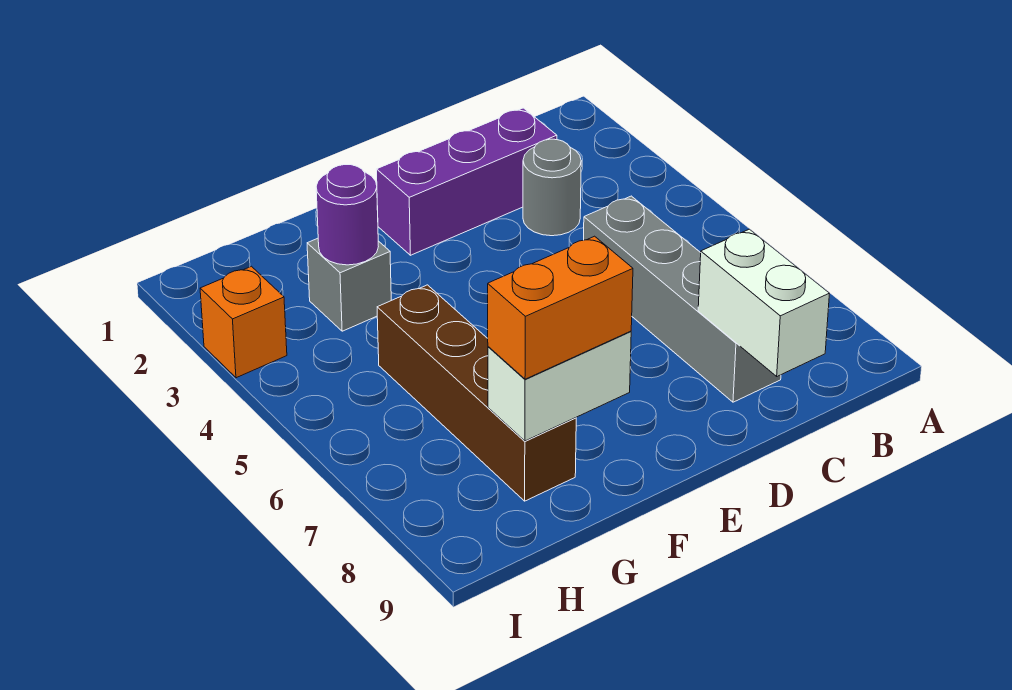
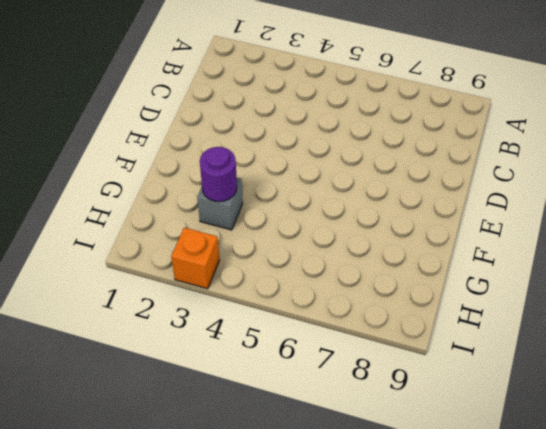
none -> purple brick C2:E2 level 1
none -> grey round brick C3 level 1

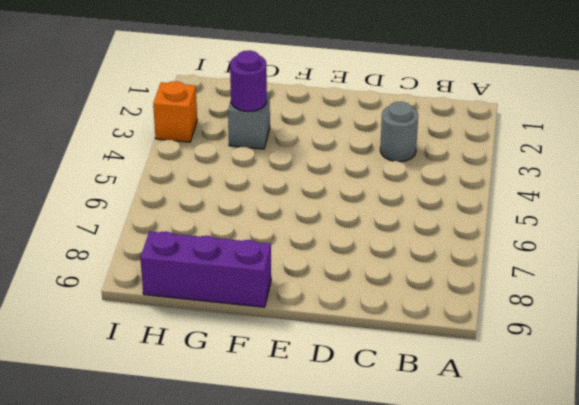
purple brick F9:H9 level 1 -> purple brick C2:E2 level 1
none -> grey brick C5:C8 level 1
none -> brown brick G5:G8 level 1

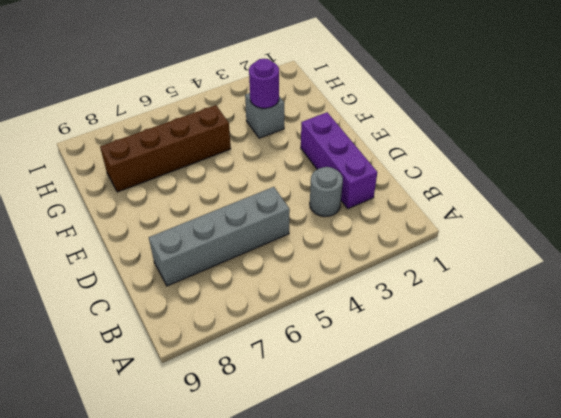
none -> orange brick I3 level 1
none -> white brick C8:C9 level 2

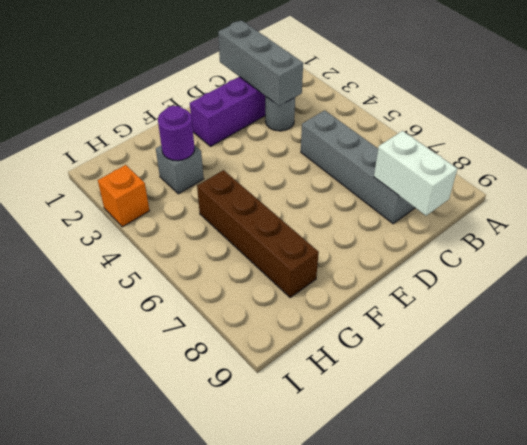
grey brick C1:C3 level 2 -> none
none -> white brick F8:G8 level 2
none -> orange brick F8:G8 level 3

